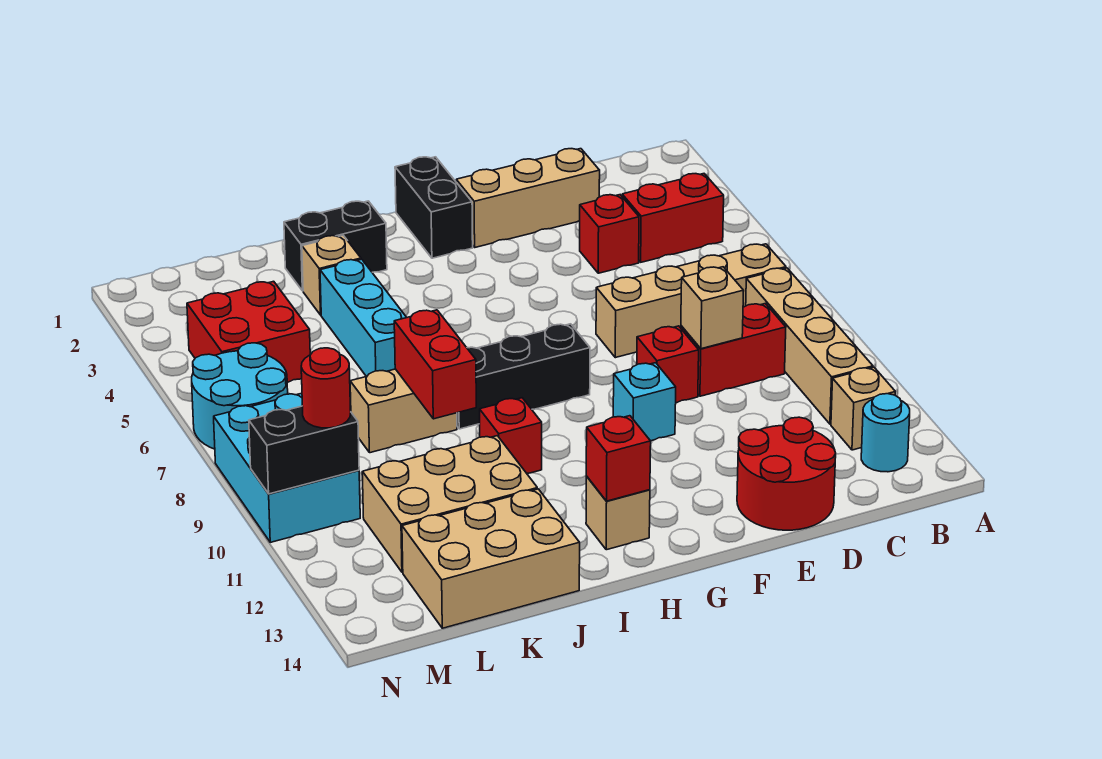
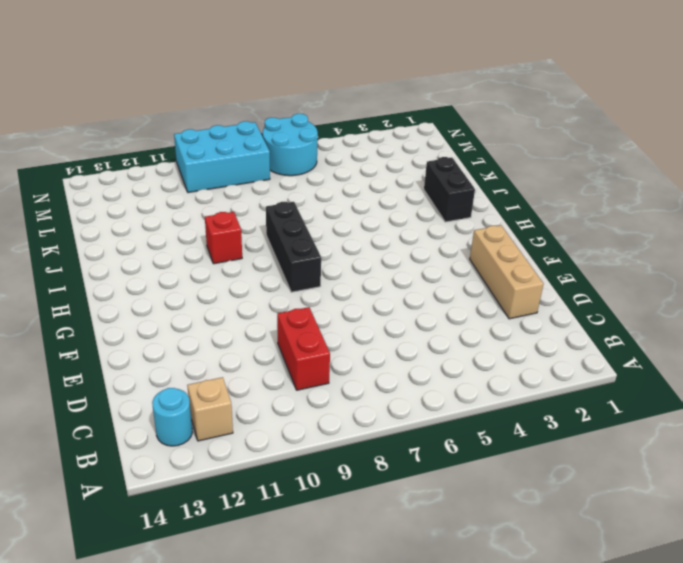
none -> red brick B4:C4 level 1
none -> tan brick B7:E7 level 1
none -> tan brick B8:B11 level 1

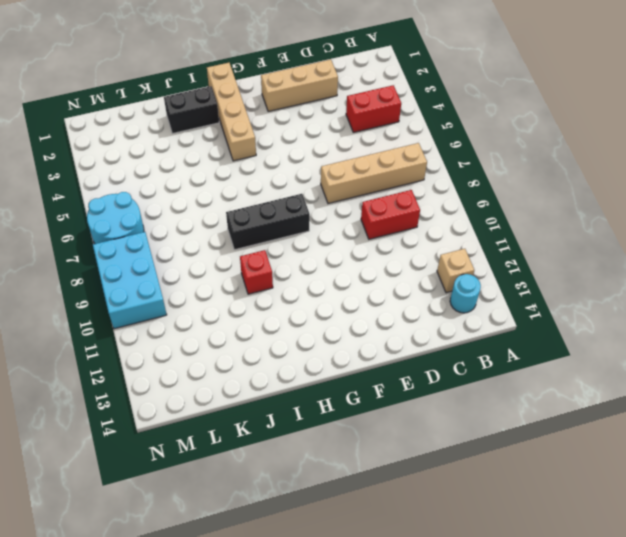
tan brick H1:H4 level 1 -> tan brick B8:B11 level 1
none -> red brick D4 level 1
none -> red round brick D13:E14 level 1
none -> red brick E9 level 1

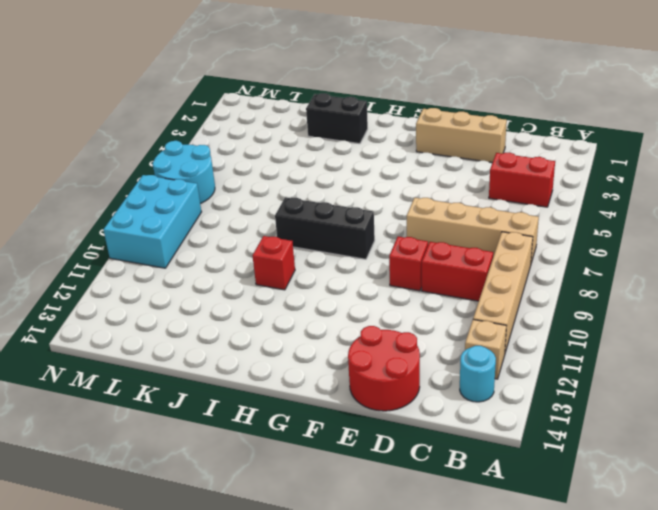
none -> red brick D4 level 1
none -> cyan brick F10 level 1
none -> black brick G1:G2 level 1

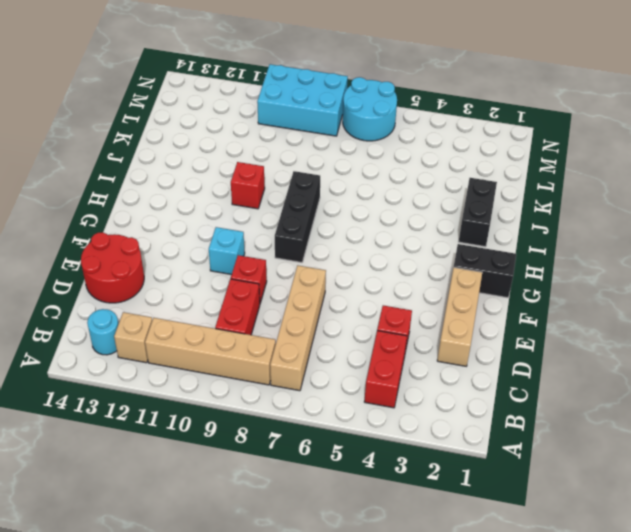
none -> tan brick H13 level 1
none -> tan brick J3 level 1
none -> cyan brick J4:J6 level 1

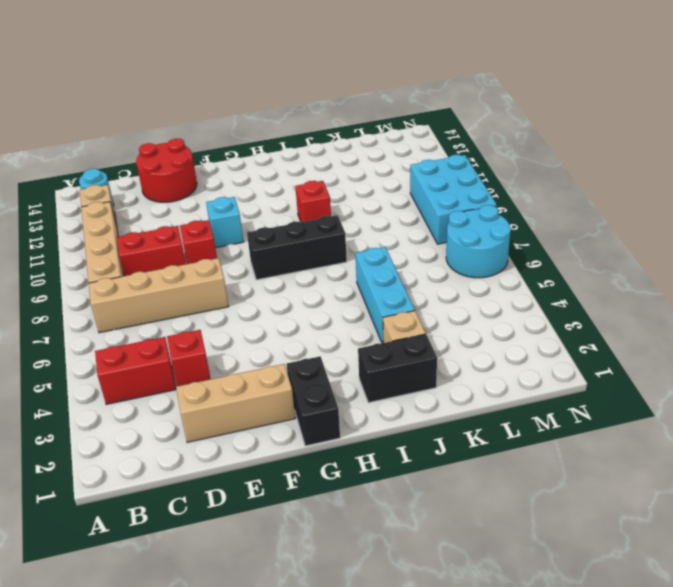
none -> tan brick H13 level 1
none -> tan brick J8:K8 level 1
none -> tan brick J11:L12 level 1

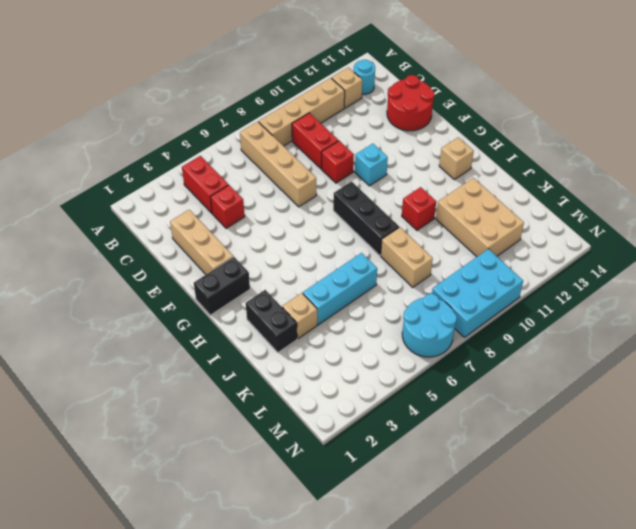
none -> tan brick J13:L14 level 1
none -> red brick L4:M5 level 1
none -> tan brick D9 level 2

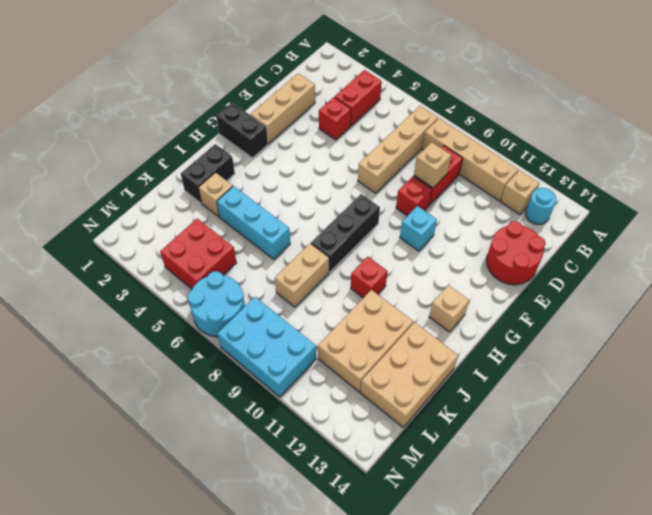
none -> red brick H13 level 2
none -> red brick J8:J9 level 2
none -> black brick M10:N10 level 2

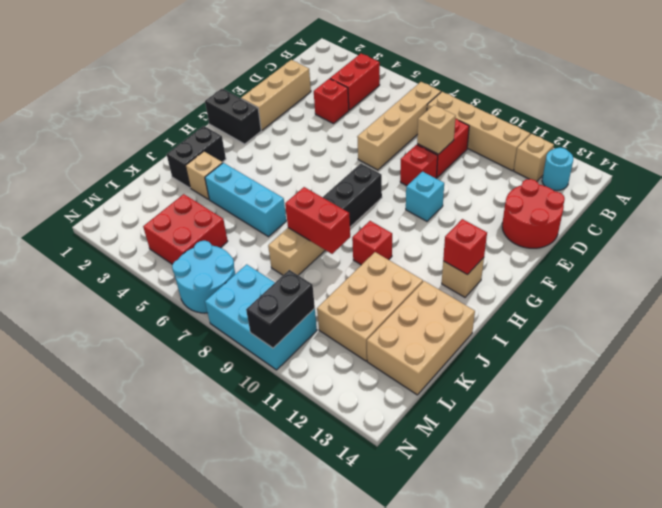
none -> red round brick M10 level 3

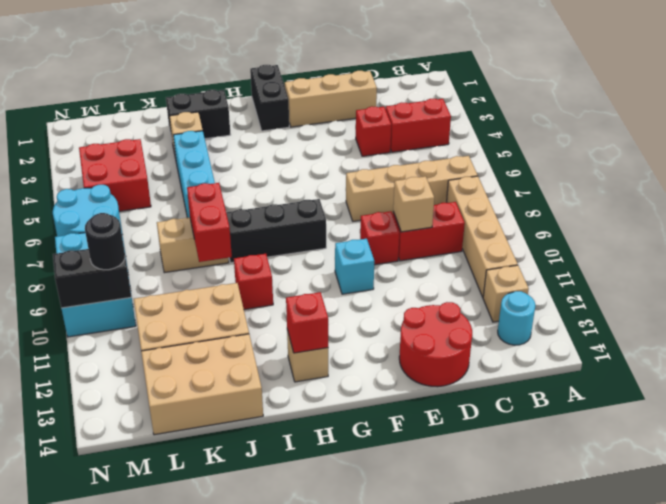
black round brick M10 level 3 -> red round brick M10 level 3

